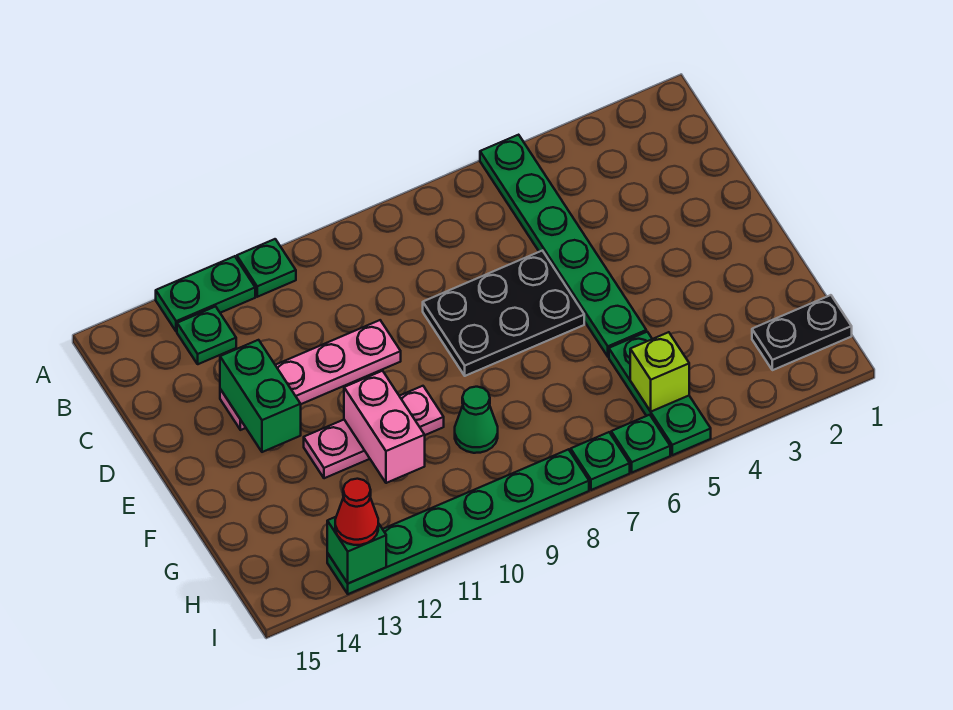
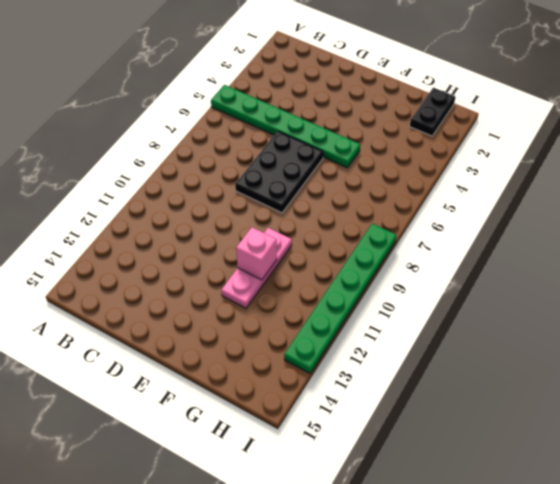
pink brick F11 level 2 -> pink brick F11:G11 level 2
none -> green plate A11 level 1
none -> green plate A12:A13 level 1
none -> green plate B13 level 1

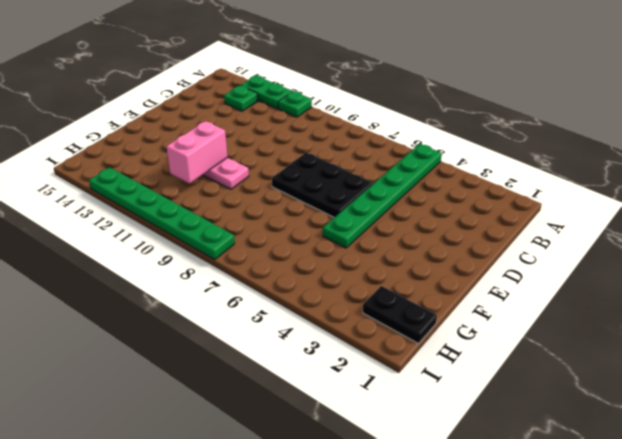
none -> pink plate D10:D13 level 1
none -> green plate G5:I5 level 1
none -> green cone G9 level 1

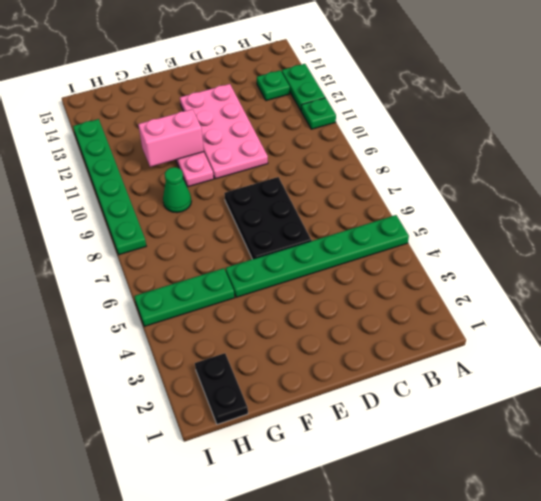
pink plate D10:E13 level 1 -> pink plate D10:D13 level 1
none -> green plate I6 level 1
none -> green plate I7 level 1
none -> green brick D13:E13 level 2

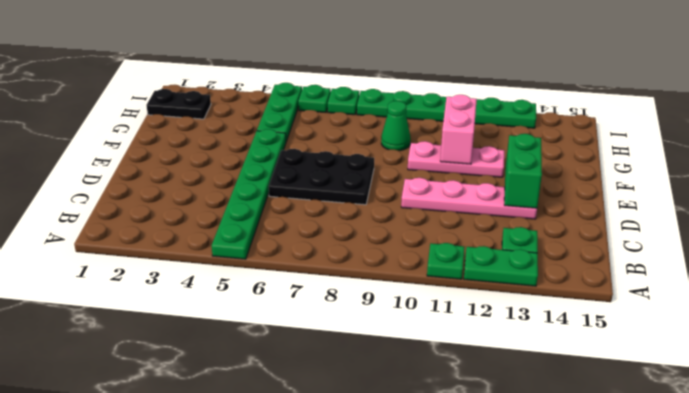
none -> lime brick H5 level 2
none -> green brick I13 level 2
none -> red cone I13 level 3

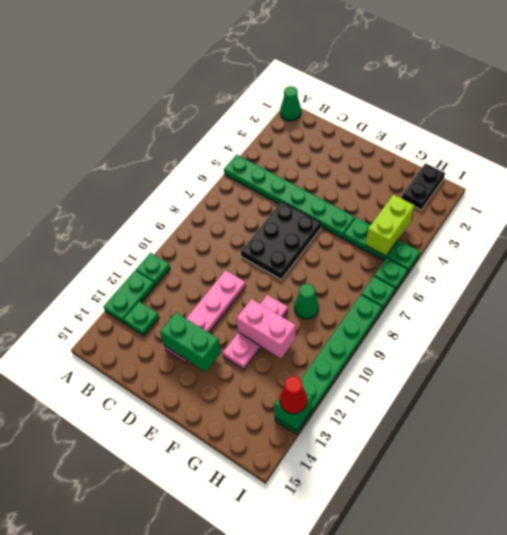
green cone A1 level 1 -> none
lime brick H4:H5 level 2 -> lime brick H5 level 2

